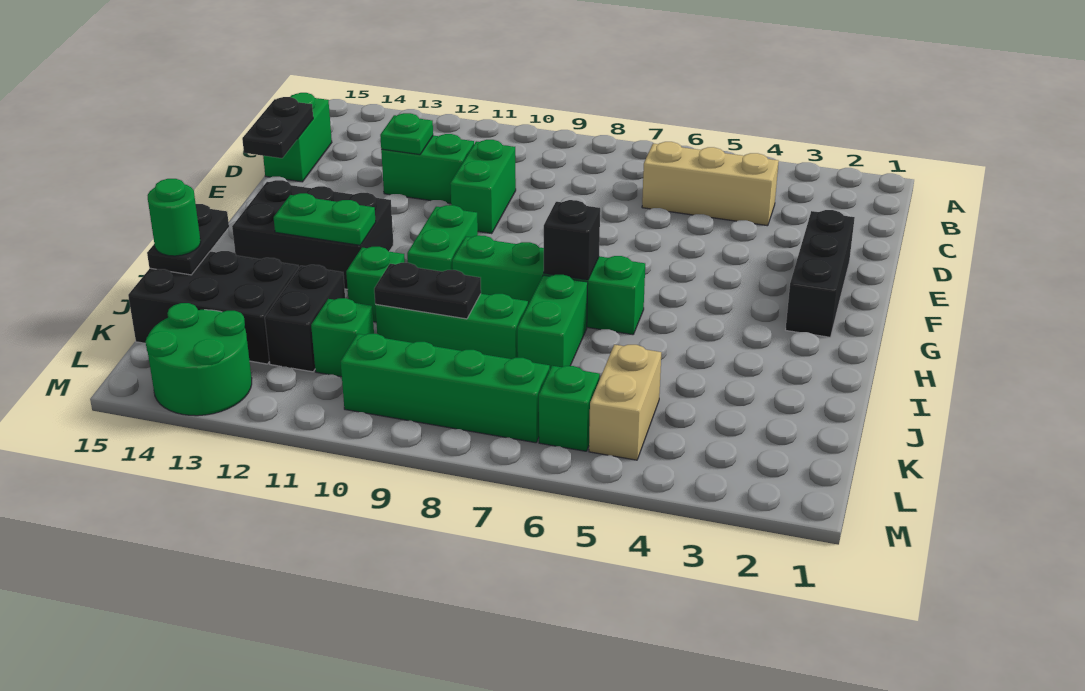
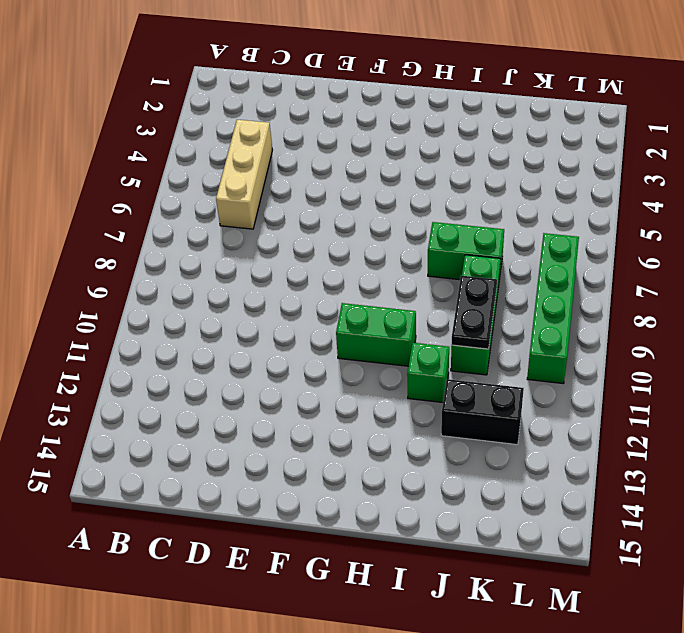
none -> green brick C15:D15 level 1
none -> green brick D10:E10 level 1
none -> green brick D11:D12 level 1

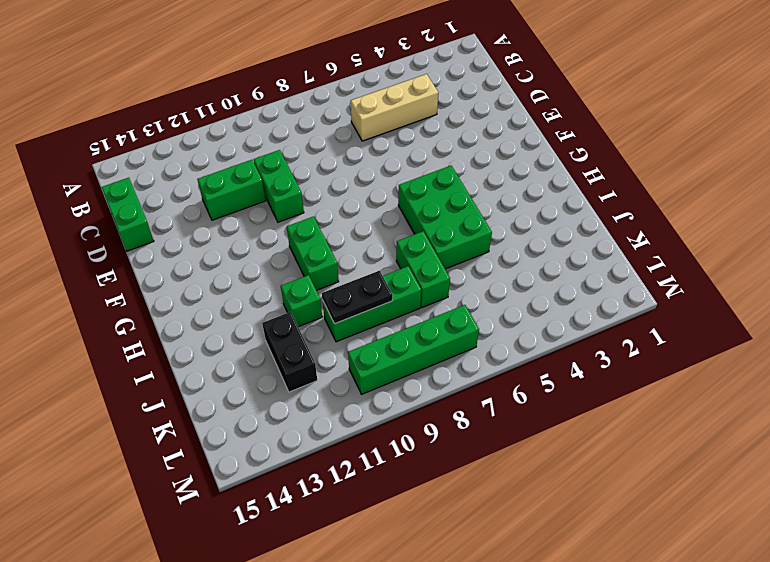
green brick G5:I6 level 1 -> green brick H6:H9 level 1
none -> black brick E2:G2 level 1
none -> black brick G12:H14 level 1
none -> black brick J13:K15 level 1

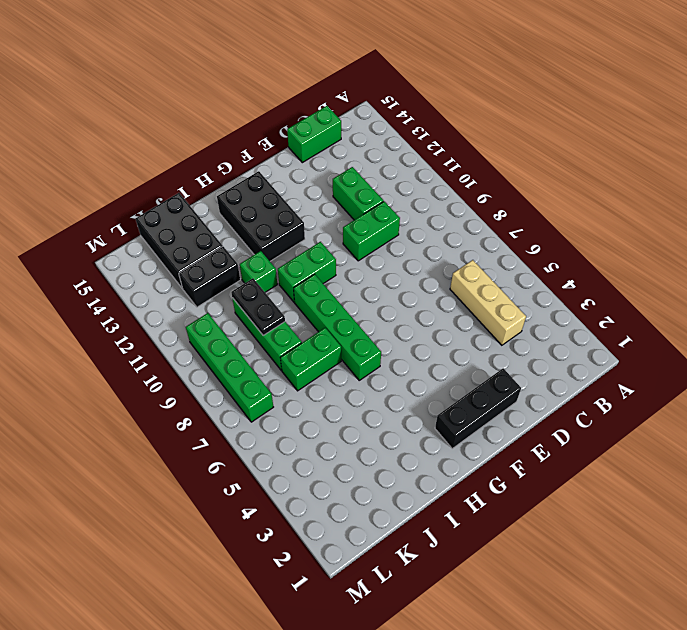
none -> tan brick K5:L5 level 1
none -> green brick K11 level 1
none -> green brick L6 level 1

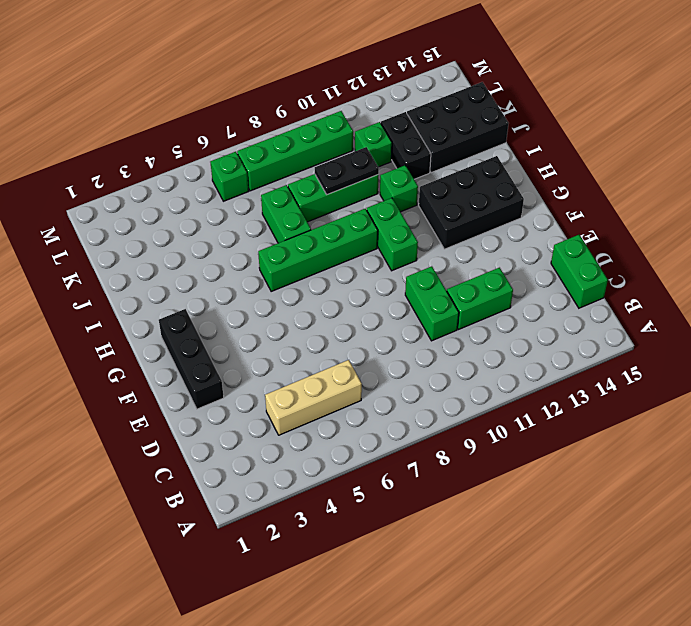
none -> tan brick K5:L5 level 1
none -> green round brick L13:M14 level 1
none -> green plate D12 level 2

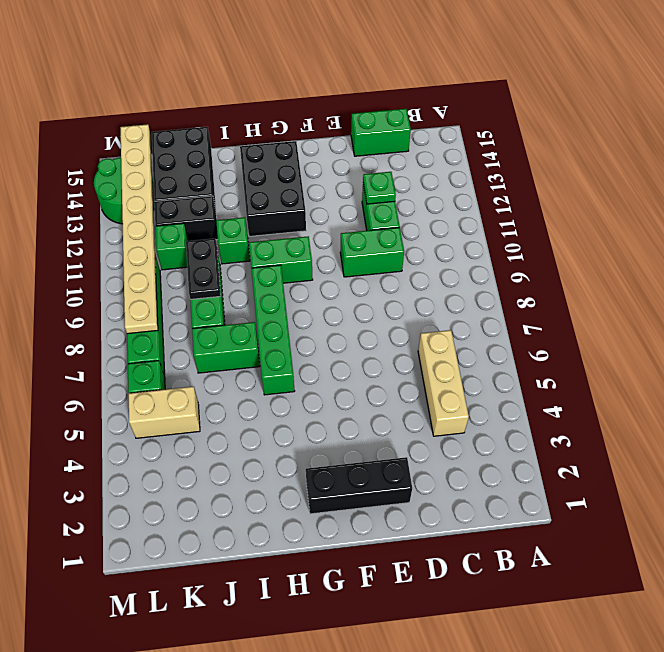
tan plate L8:L15 level 2 -> none
none -> black plate D15:E15 level 2
none -> black brick H7 level 2
none -> green plate H12:H13 level 2

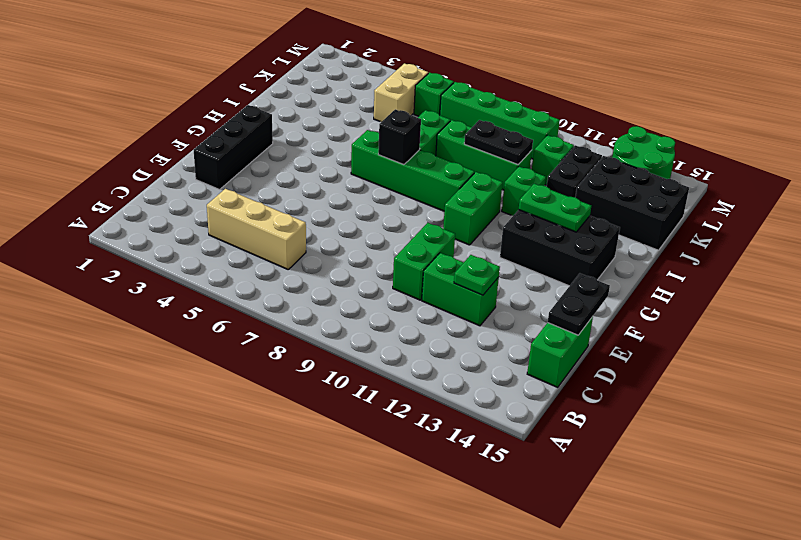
none -> black plate I15:J15 level 2
none -> green round brick J15 level 3

